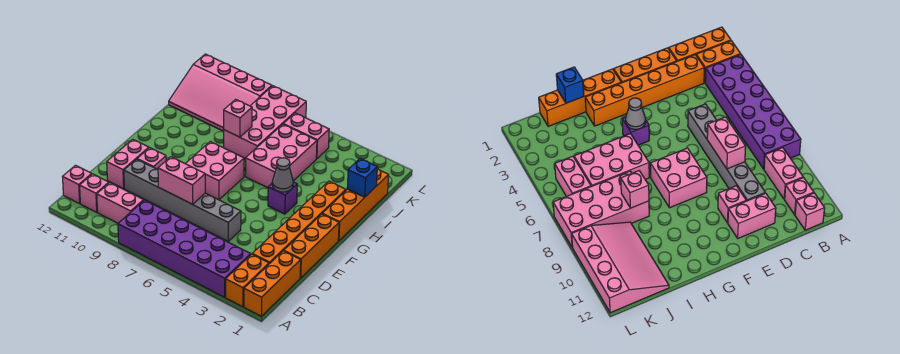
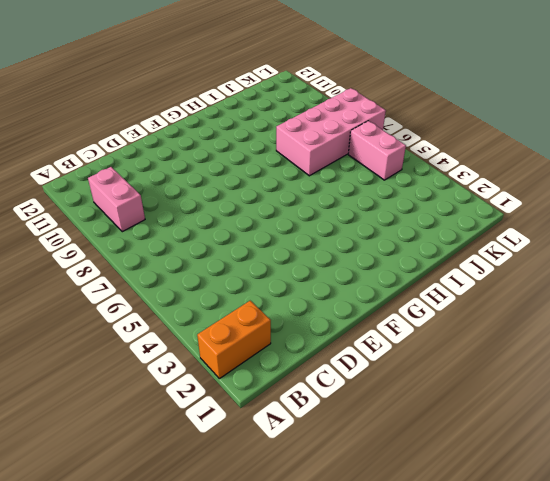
none -> orange brick A1:C1 level 1
none -> purple brick A3:B8 level 1
none -> pink brick B11 level 1

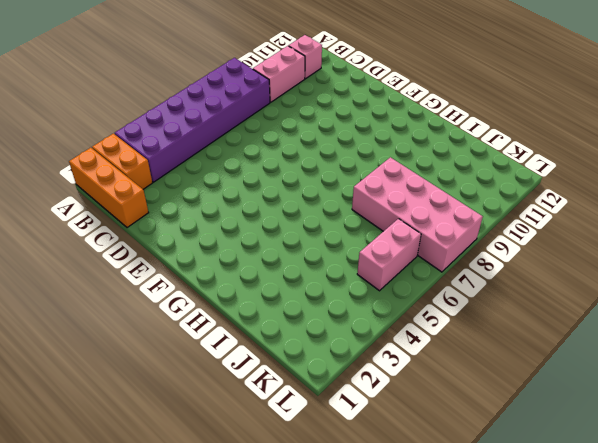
none -> pink brick B12 level 1
none -> orange brick C2:H2 level 1
none -> orange brick D1:F1 level 1

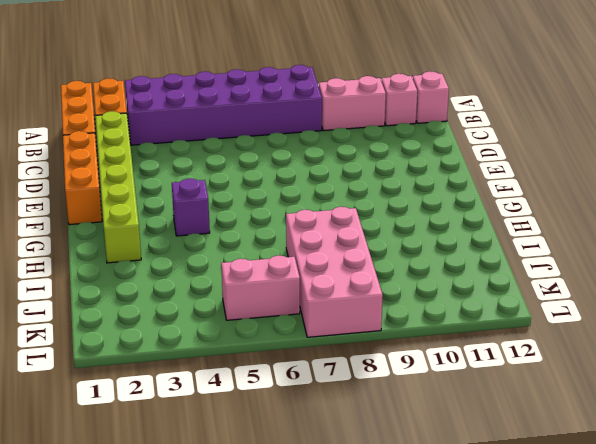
lime brick C2:H2 level 1 -> orange brick C2:H2 level 1
none -> grey brick D5:D10 level 1
none -> pink brick D11:E11 level 1
none -> pink brick E10 level 1

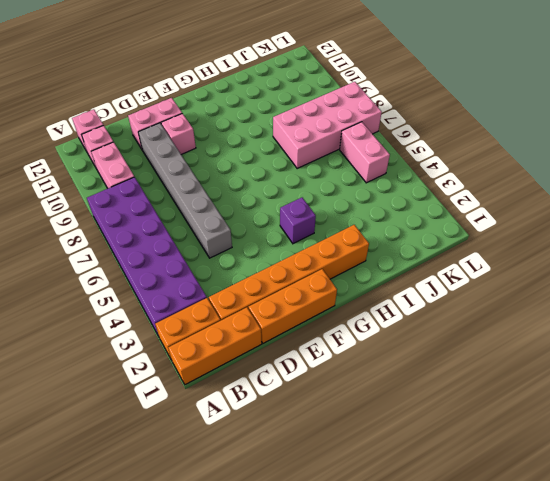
none -> pink brick F7:G8 level 1
none -> orange brick G1:J1 level 1
none -> pink brick H5:J6 level 1

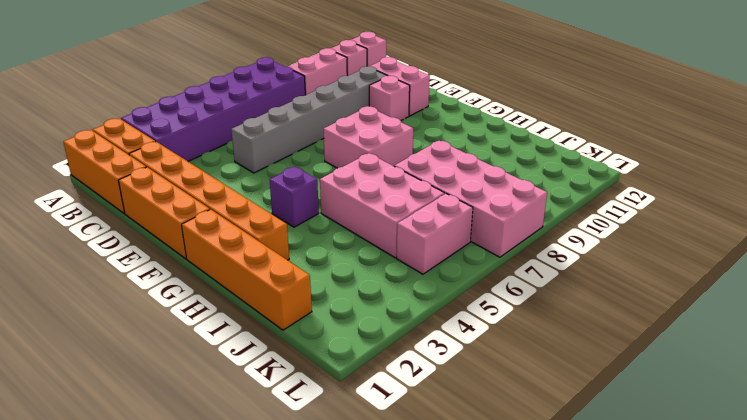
none -> pink slope J9:L12 level 1 top L
none -> pink brick D7:D8 level 2
none -> grey cone G4 level 2

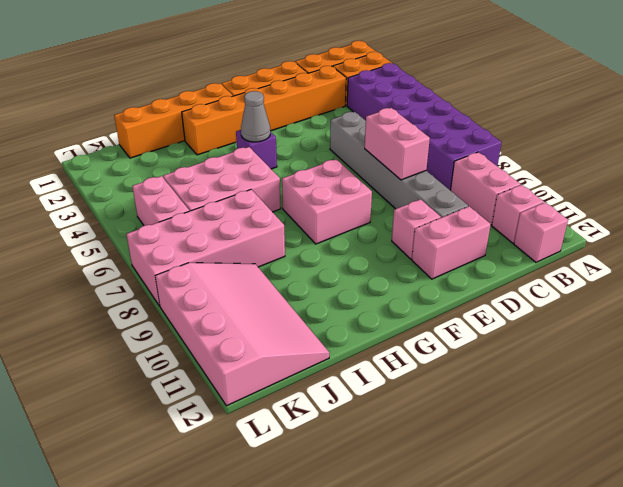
none -> blue brick I1 level 2
none -> pink brick I8 level 2

